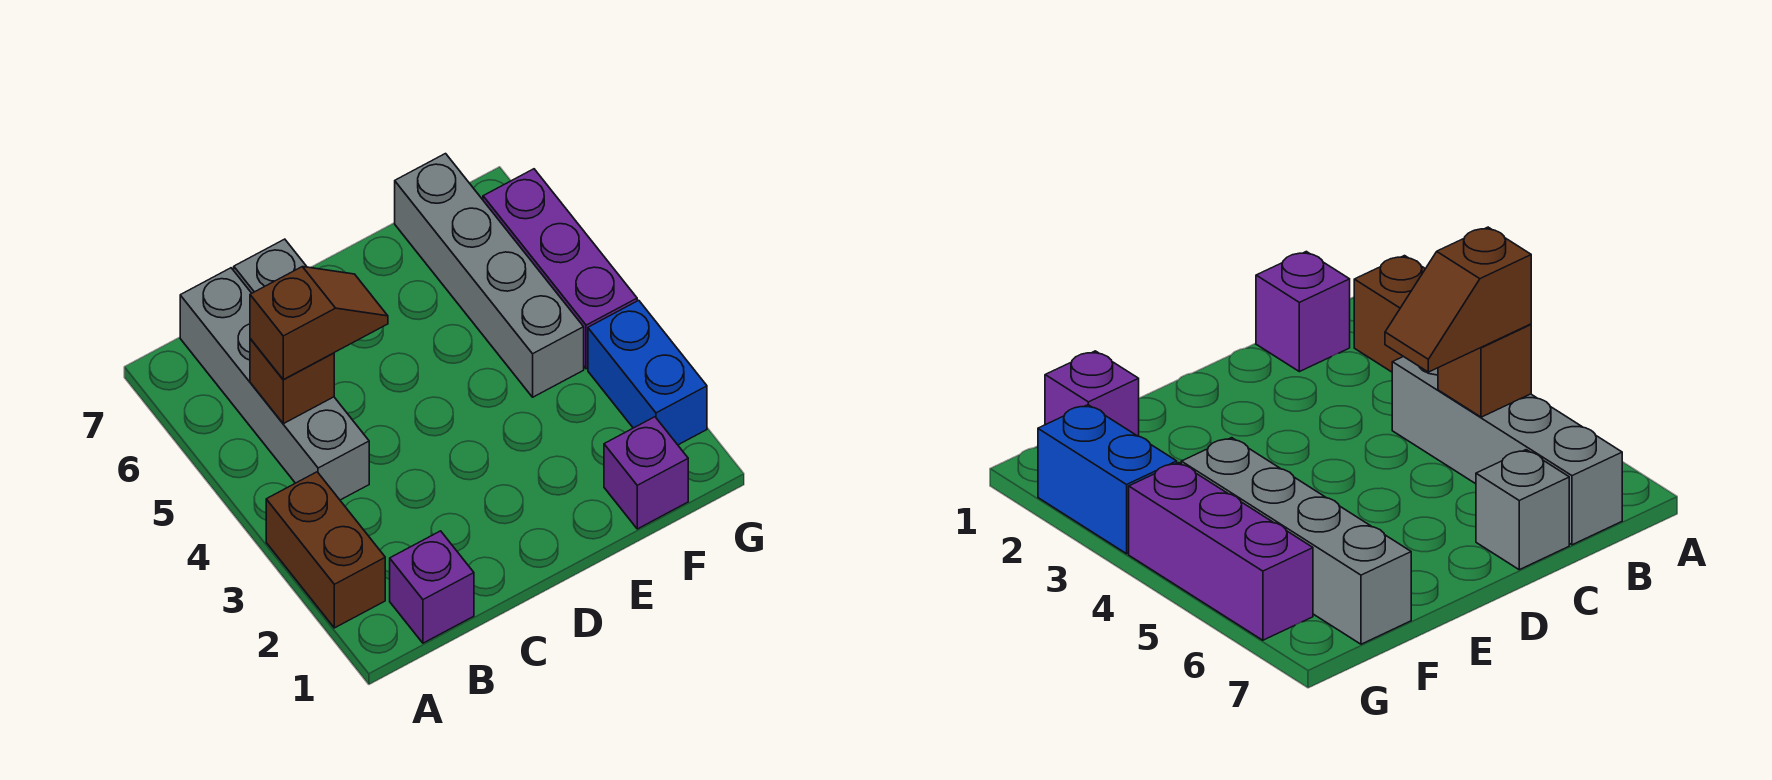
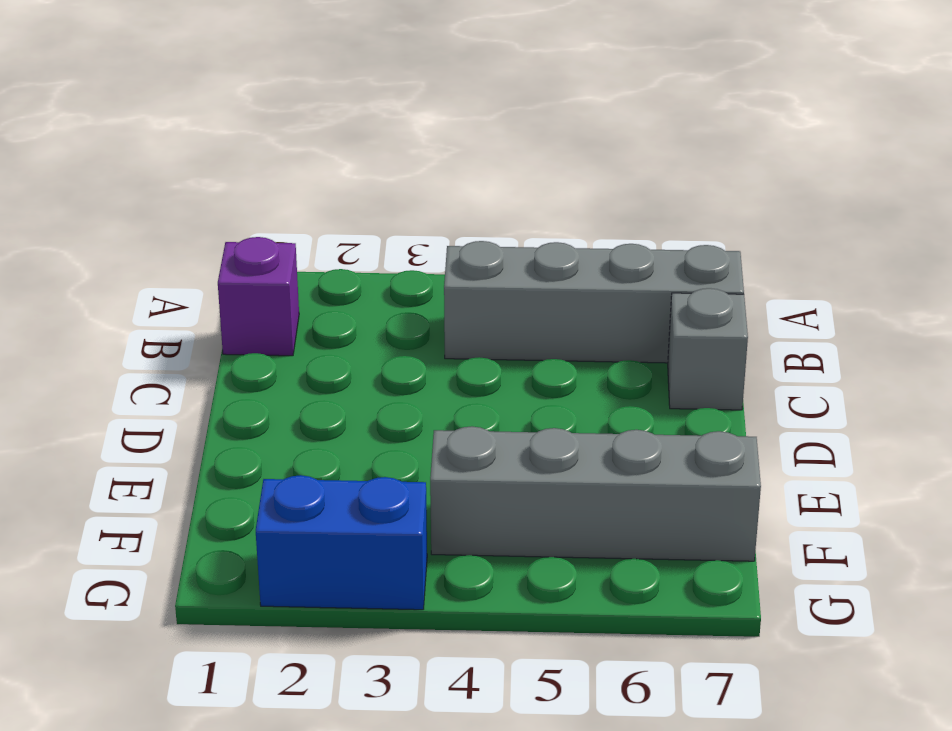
none -> brown brick A2:A3 level 1
none -> purple brick F1 level 1

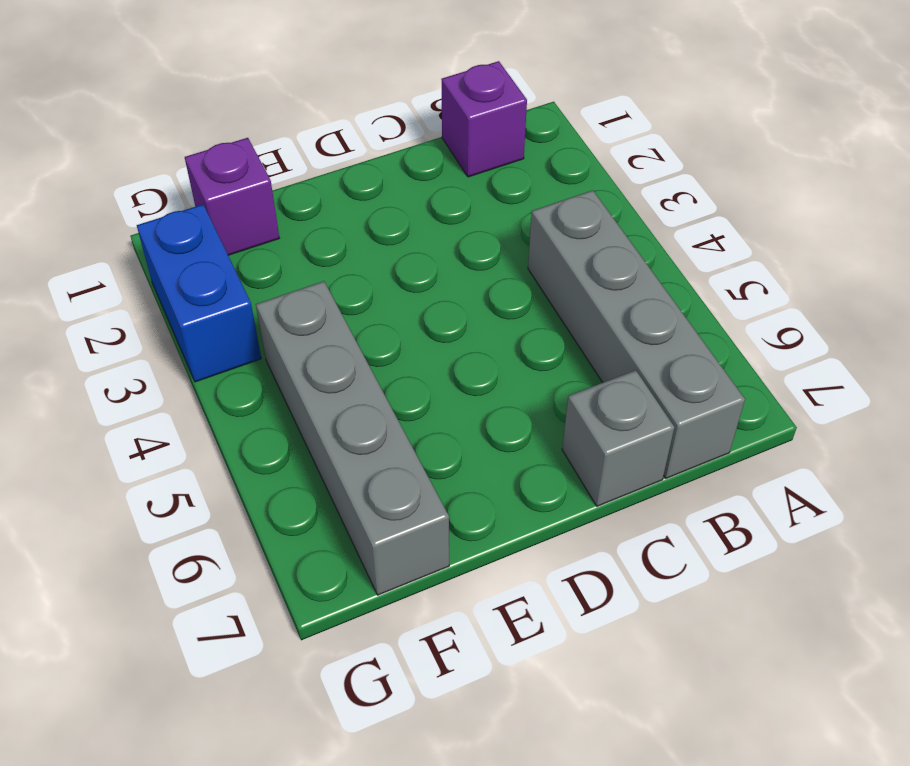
none -> brown brick A2:A3 level 1
none -> purple brick G4:G6 level 1

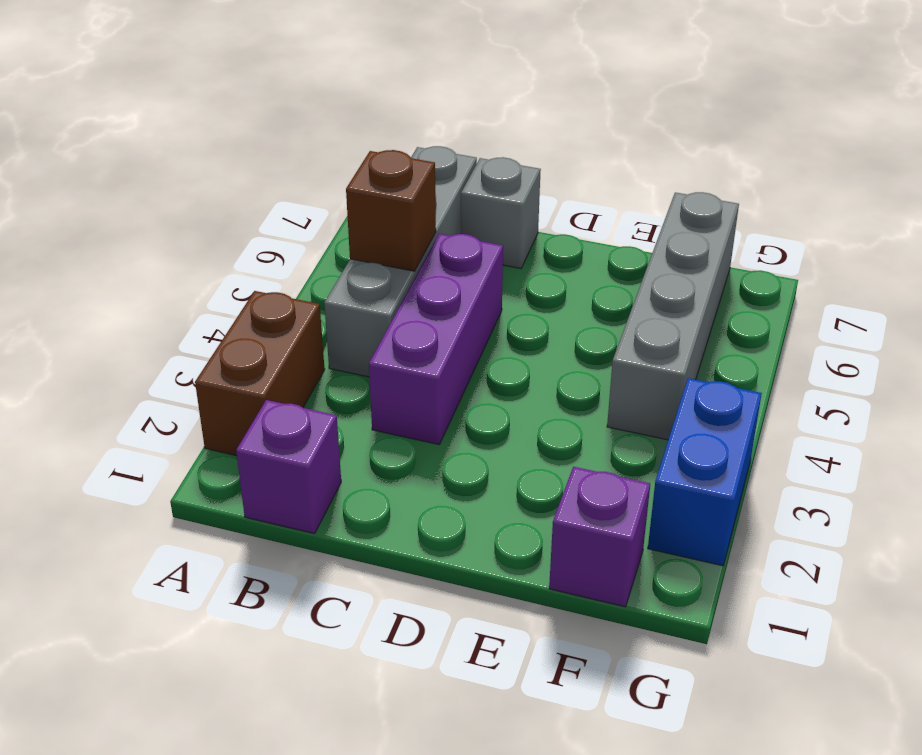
purple brick C3:C5 level 1 -> purple brick G4:G6 level 1
none -> brown slope B5:C5 level 3 top B

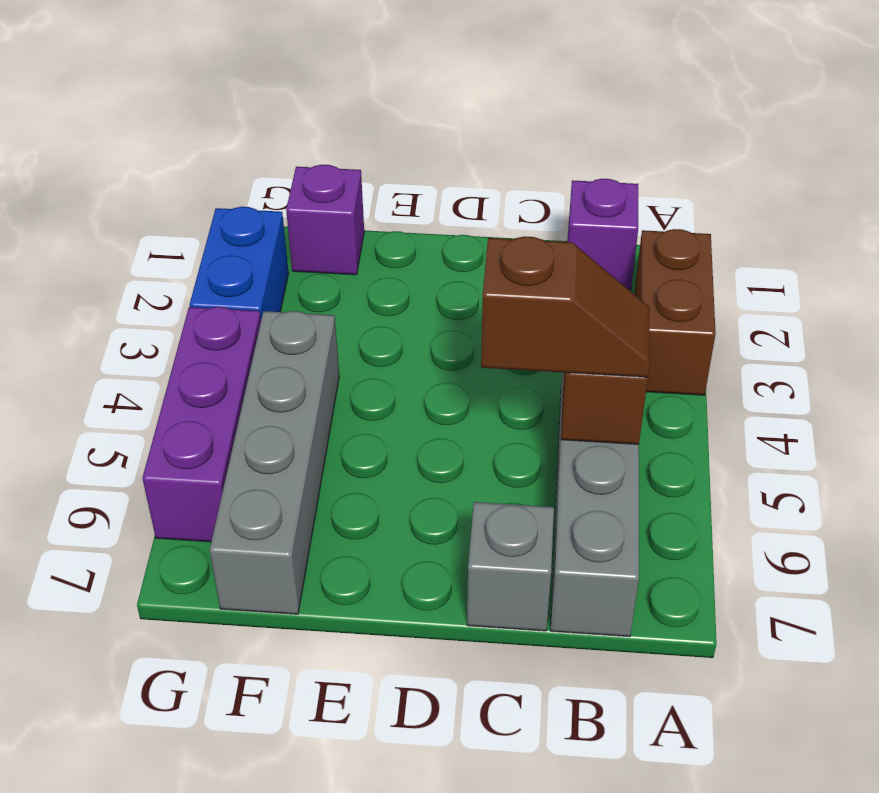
brown slope B5:C5 level 3 top C -> brown slope B5:C5 level 3 top B

